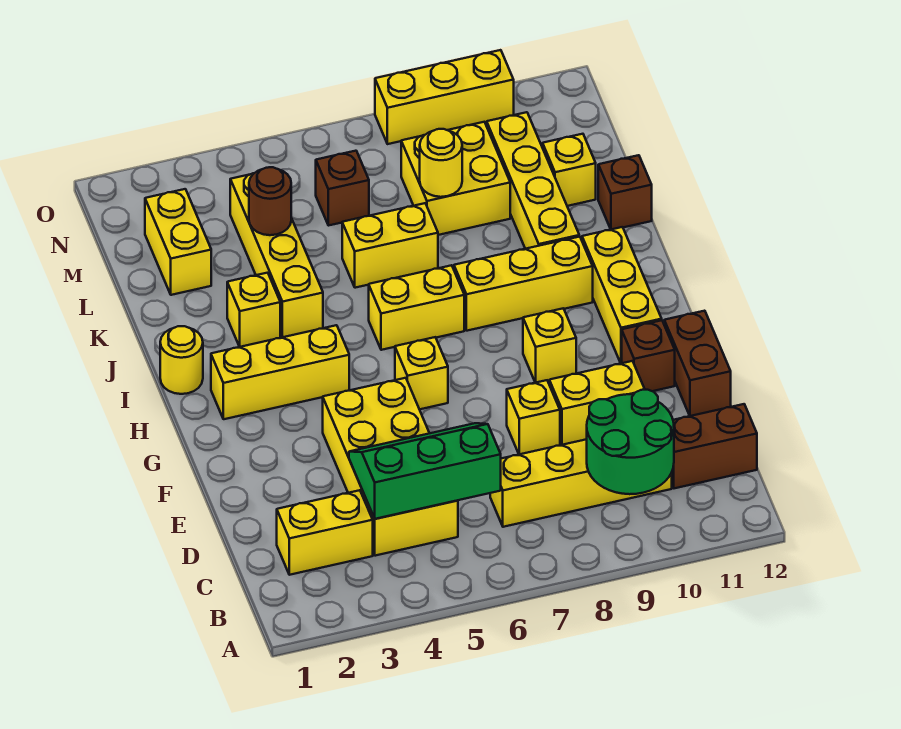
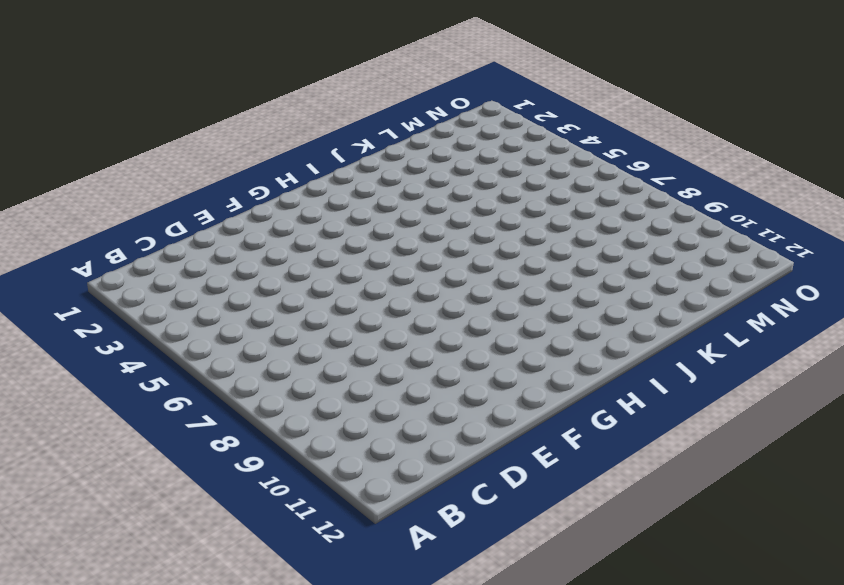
none -> yellow brick C2:C3 level 1
none -> yellow brick C4:F5 level 1
none -> yellow brick C7:C10 level 1

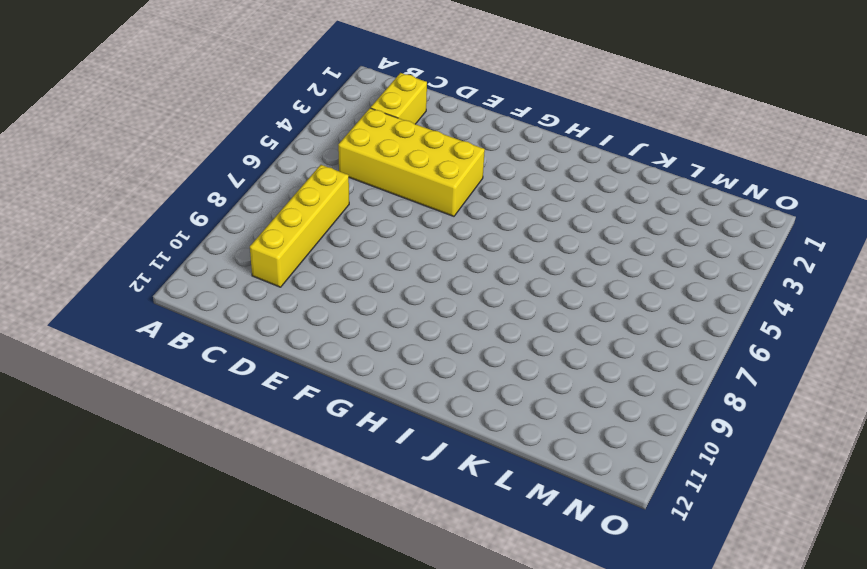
none -> brown brick C11:C12 level 1
none -> yellow brick E8 level 1
none -> yellow brick E9:E10 level 1

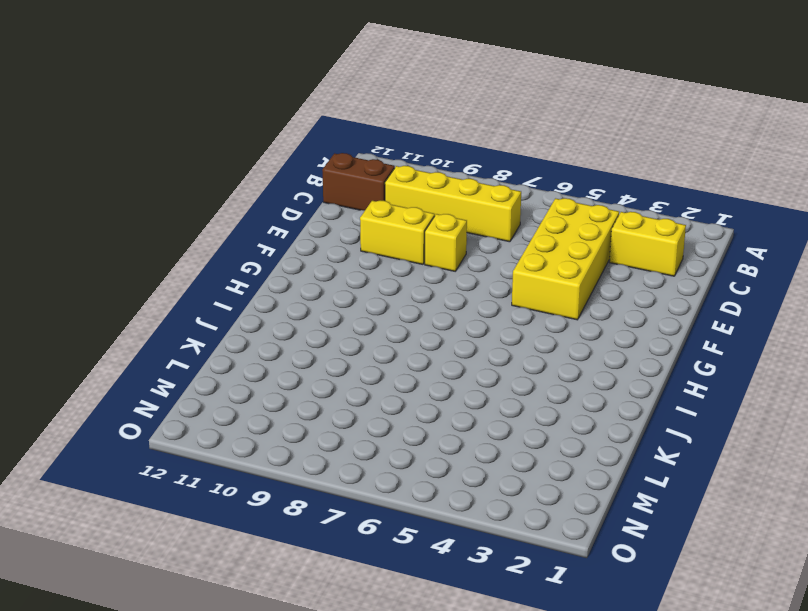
none -> brown brick E12:F12 level 1
none -> brown brick F11 level 1
none -> yellow brick G6 level 1

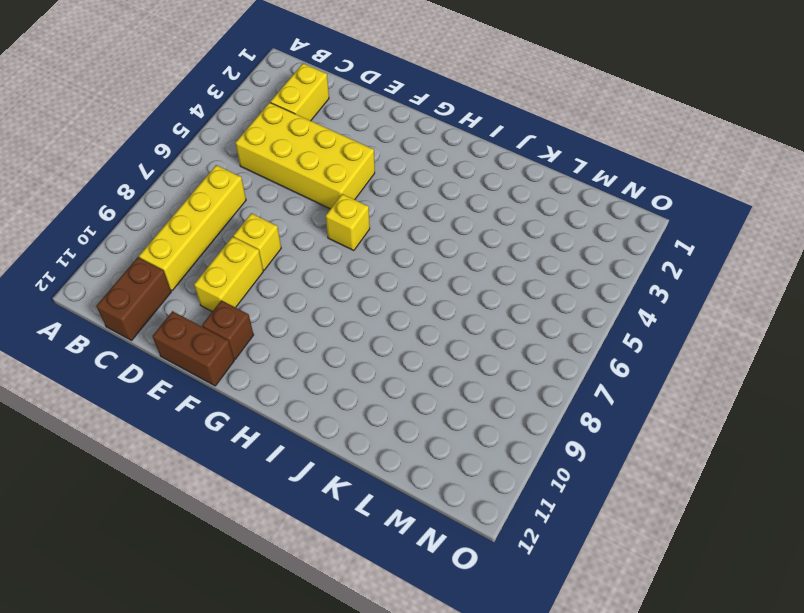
none -> yellow brick G9 level 1
none -> yellow brick G11:I11 level 1
none -> yellow brick H2:H4 level 1

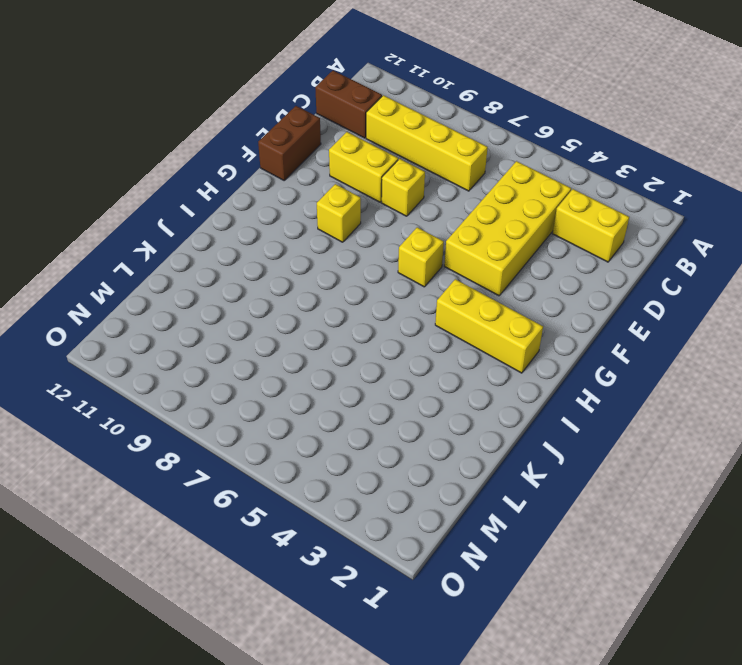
none -> brown brick F11 level 1
none -> yellow brick G11:I11 level 1
none -> yellow round brick I1 level 1

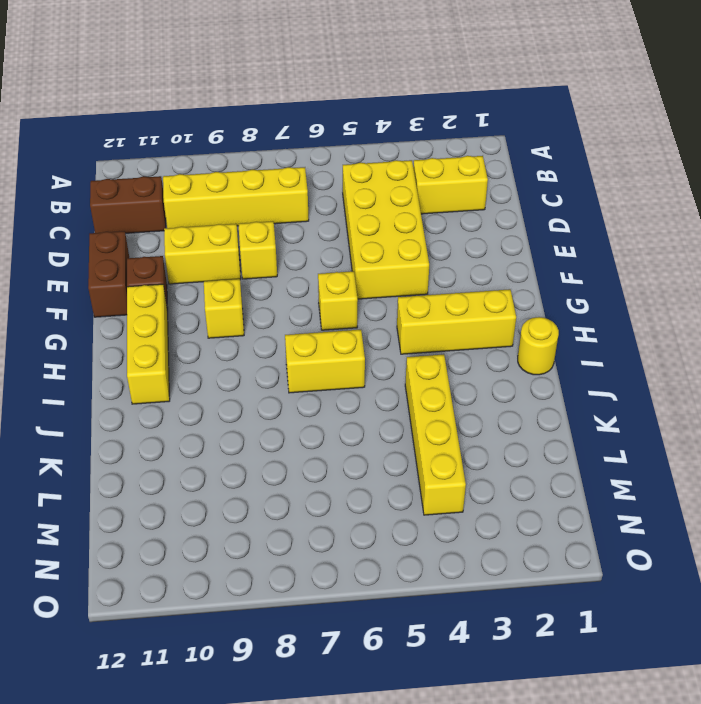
none -> yellow brick I8:I10 level 1
none -> yellow brick J3 level 1
none -> yellow brick J10:M10 level 1

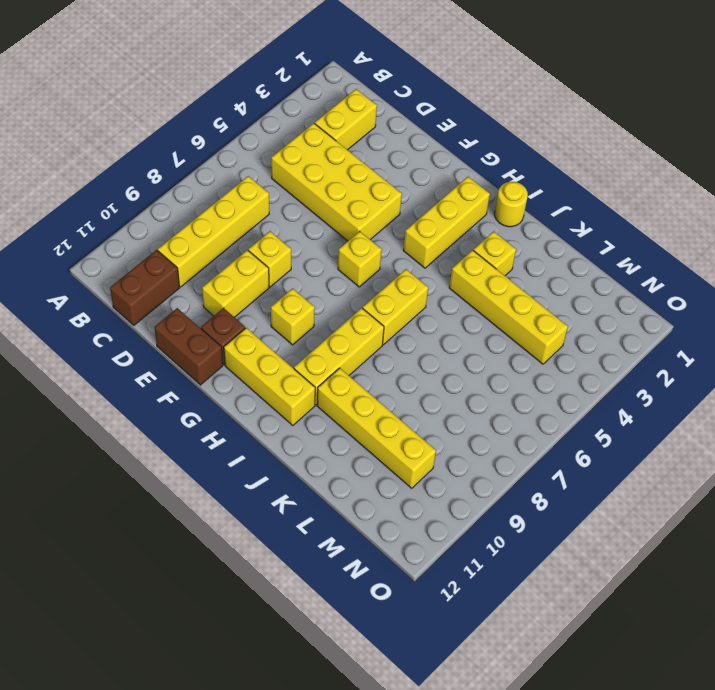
none -> yellow brick K6:K7 level 1
none -> brown brick K12 level 1
none -> yellow brick L2:M2 level 1

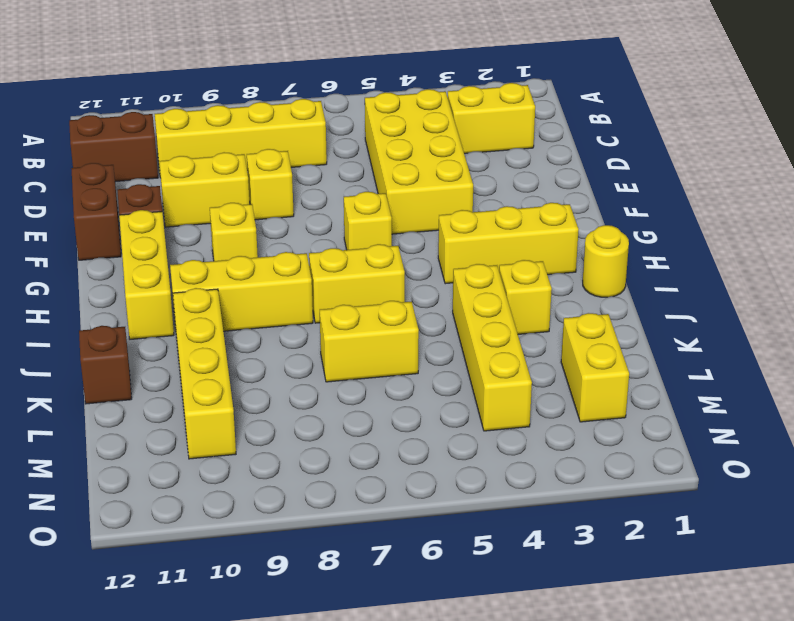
none -> yellow brick L8:M9 level 1
none -> yellow brick L11 level 1
none -> brown brick M6 level 1

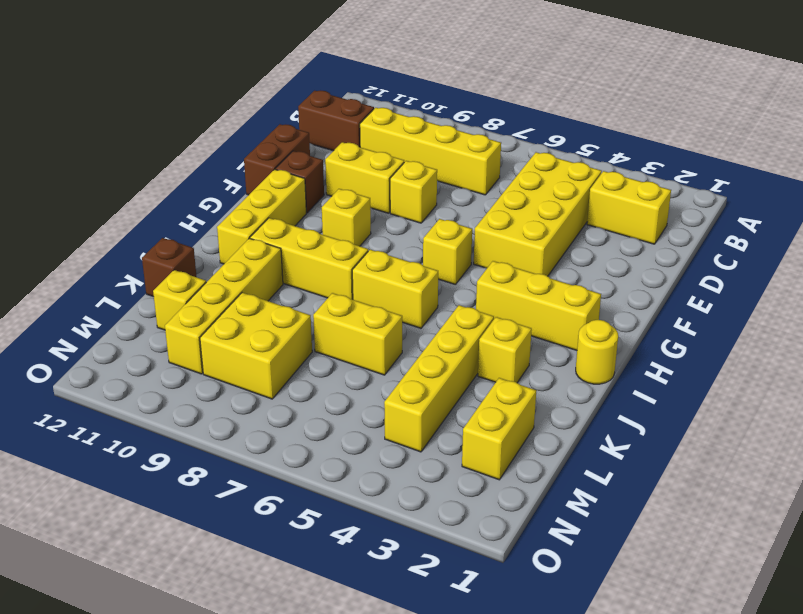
none -> brown brick M6 level 1
none -> yellow brick O8:O10 level 1
none -> green round brick B9:C10 level 2

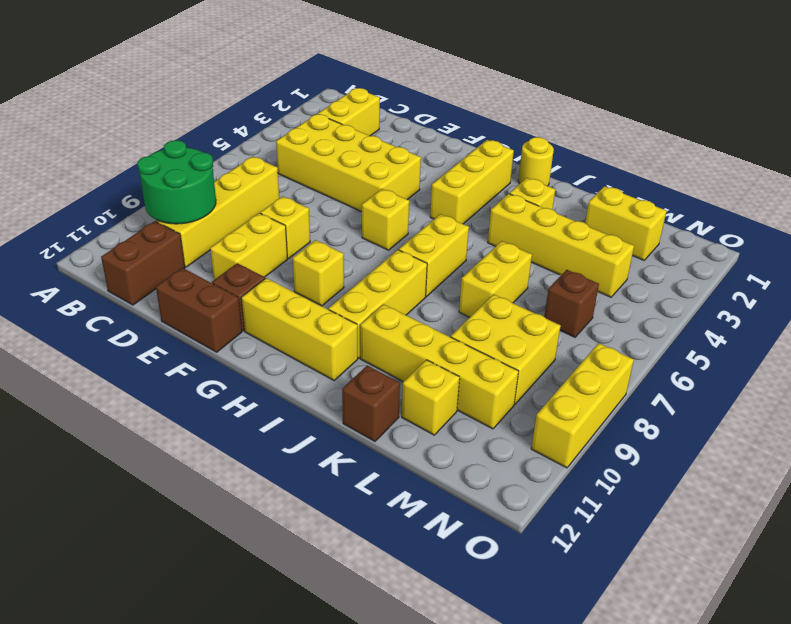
none -> green slope C4:D6 level 2 top C
none -> brown round brick L4 level 2
none -> yellow round brick L8 level 2

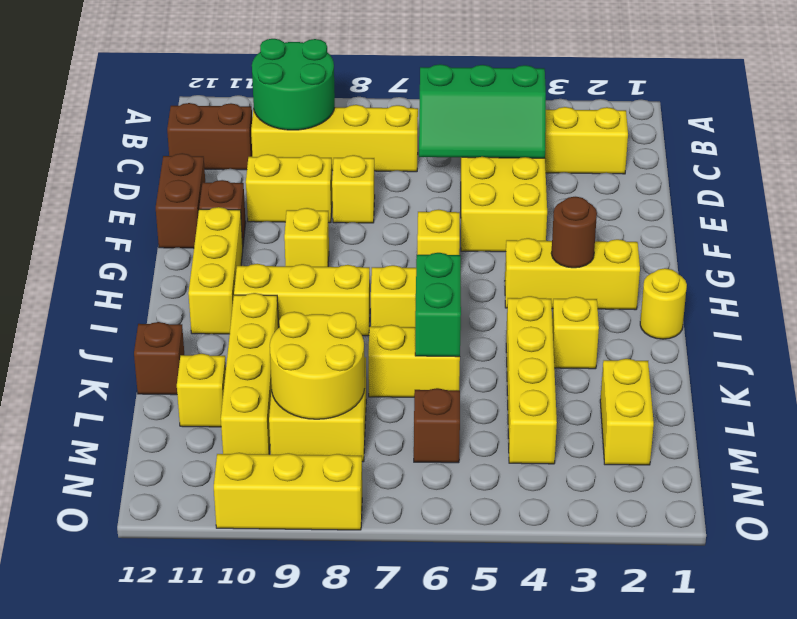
brown round brick H3 level 2 -> brown round brick L4 level 2
green brick J6:K6 level 2 -> none
yellow round brick L8:M9 level 2 -> yellow round brick L8 level 2

